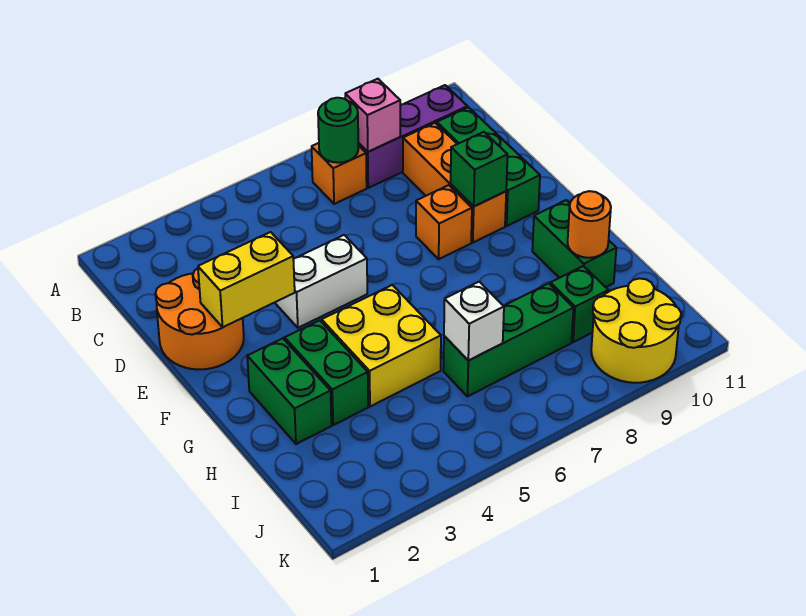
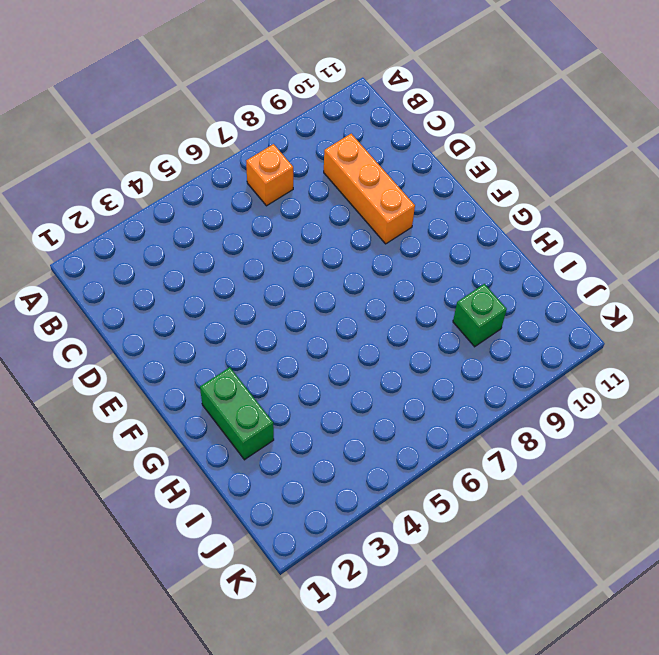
none -> purple brick B8:B10 level 1
none -> green brick C10:E10 level 1
none -> orange round brick D1:E2 level 1

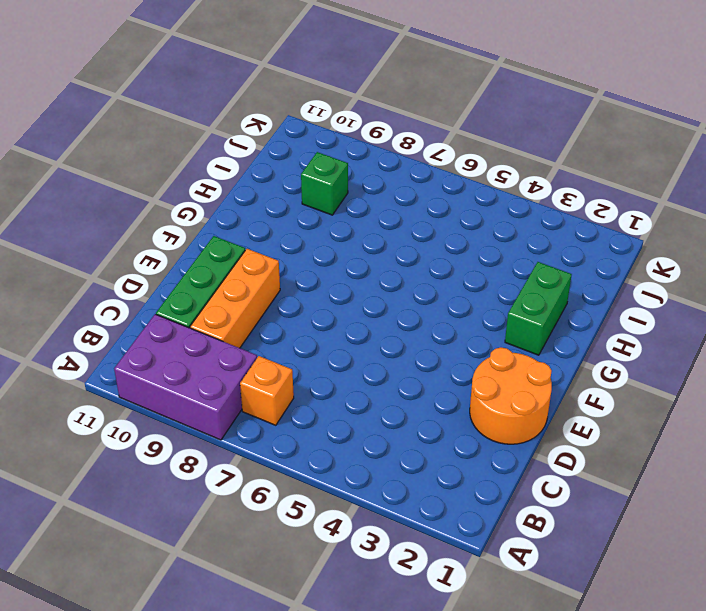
purple brick A8:B10 level 1 -> purple brick B8:B10 level 1
none -> white brick E4:E5 level 1
none -> orange brick E8 level 1
none -> green brick G3:H3 level 1

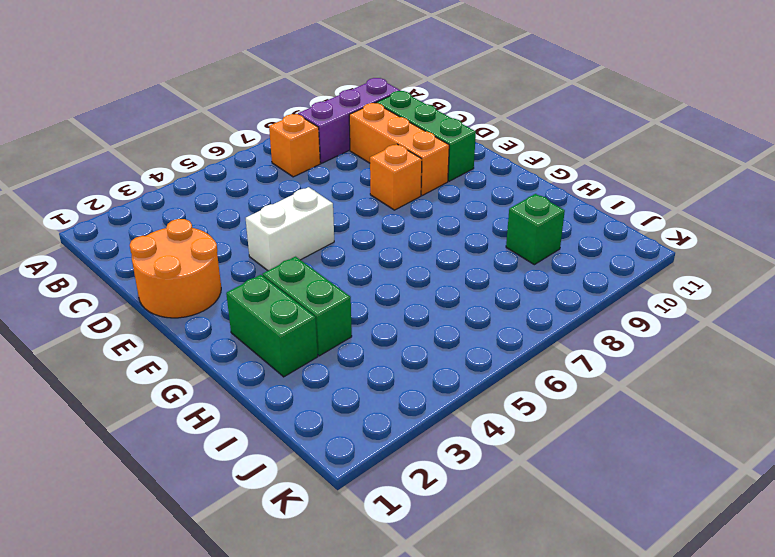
none -> yellow brick G4:H5 level 1
none -> green brick G10:H10 level 1
none -> green brick I6:I8 level 1

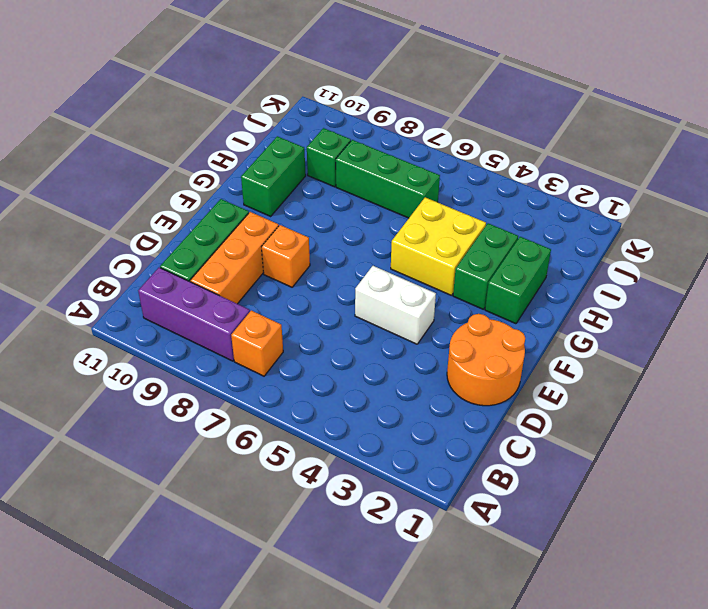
none -> yellow round brick J9:K10 level 1
none -> green round brick B7 level 2
none -> pink brick B8 level 2

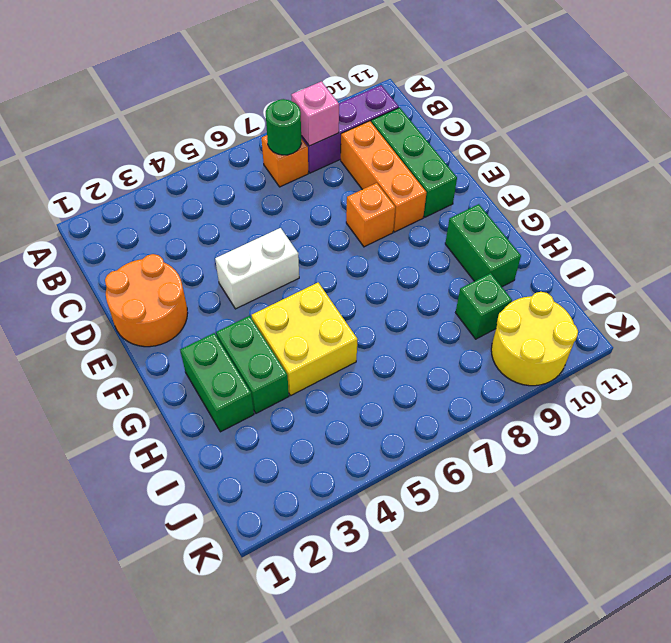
none -> green brick I6:I8 level 1
none -> yellow brick E2:E3 level 2
none -> green brick E9 level 2

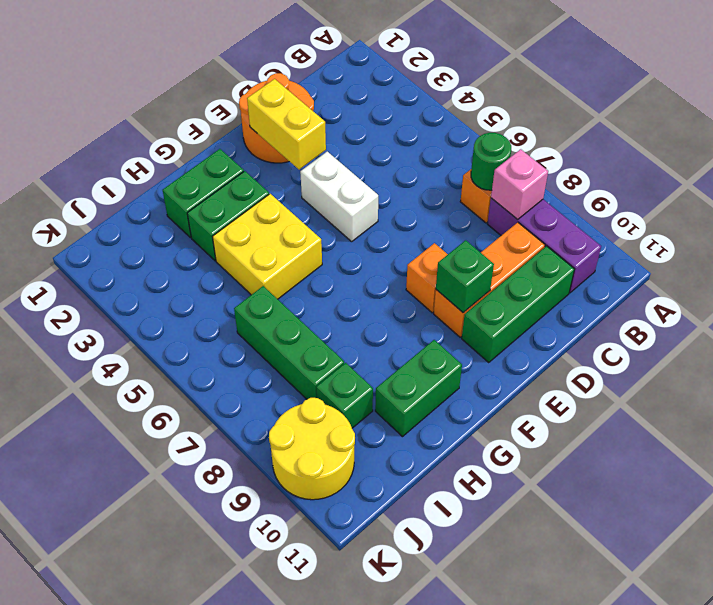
none -> orange round brick H10 level 2
none -> white brick I6 level 2

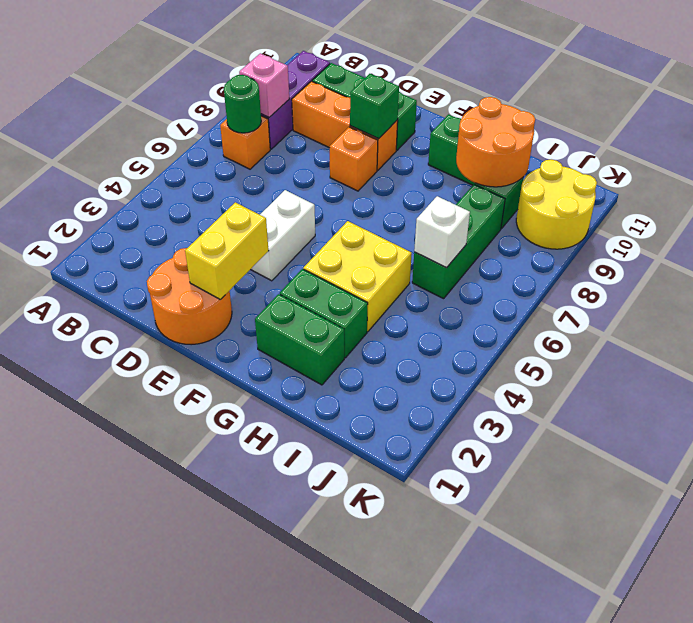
orange round brick H9:I10 level 2 -> orange round brick H10 level 2

